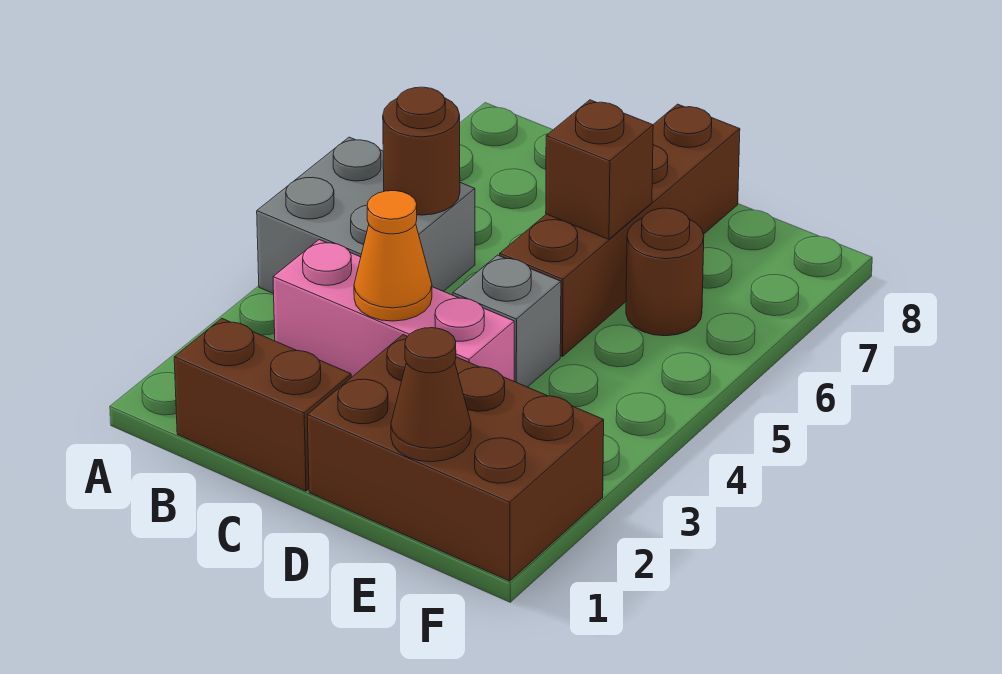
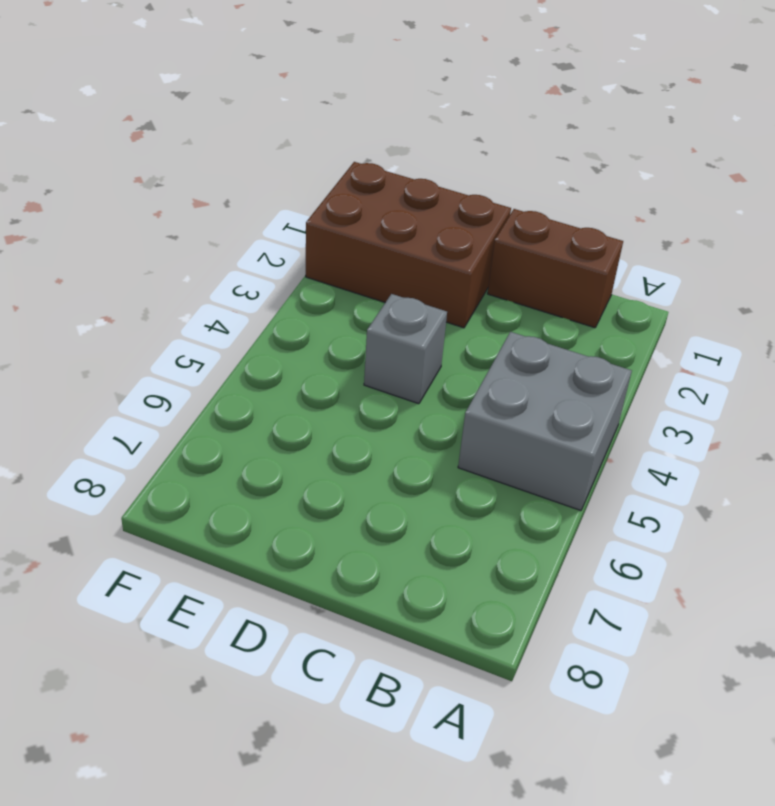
none -> pink brick B3:D3 level 1
none -> brown brick D5:D8 level 1

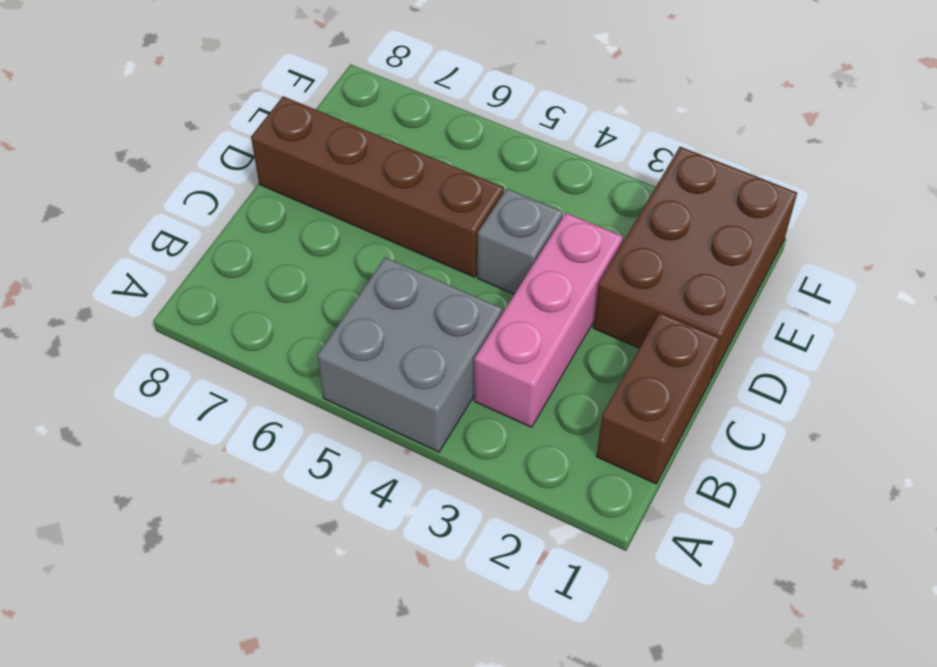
none -> brown round brick E6 level 1
none -> brown round brick B5 level 2

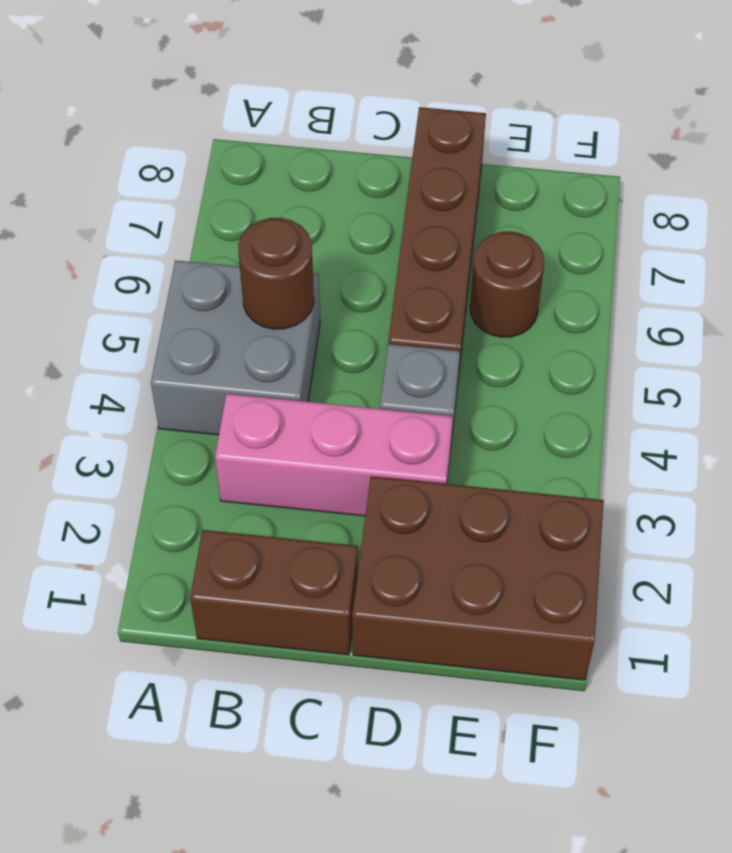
none -> orange cone C3 level 2
none -> brown brick D6 level 2

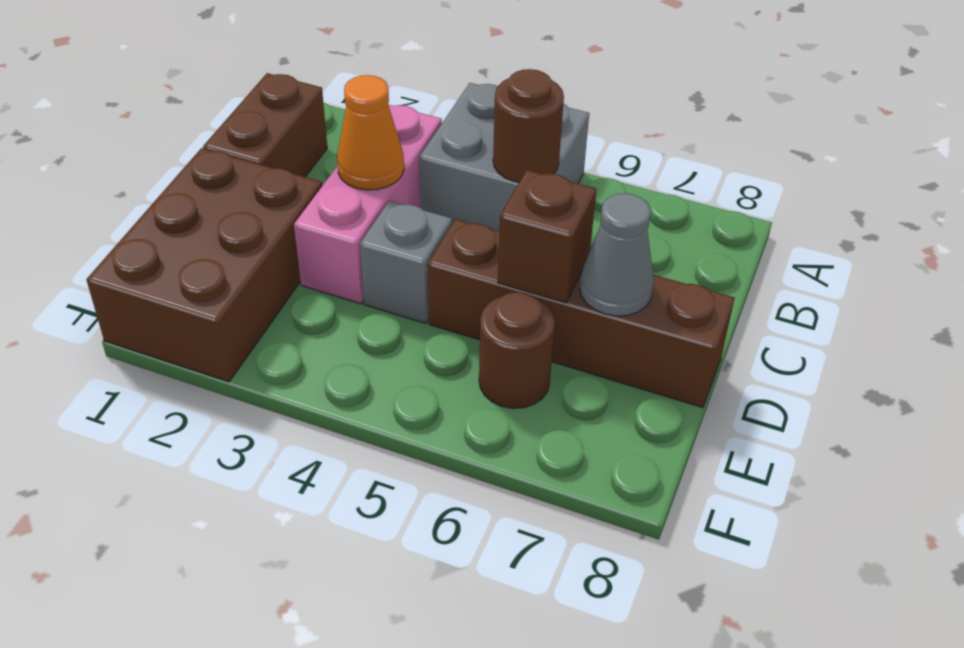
grey cone D7 level 2 -> none
none -> brown cone E1 level 2

